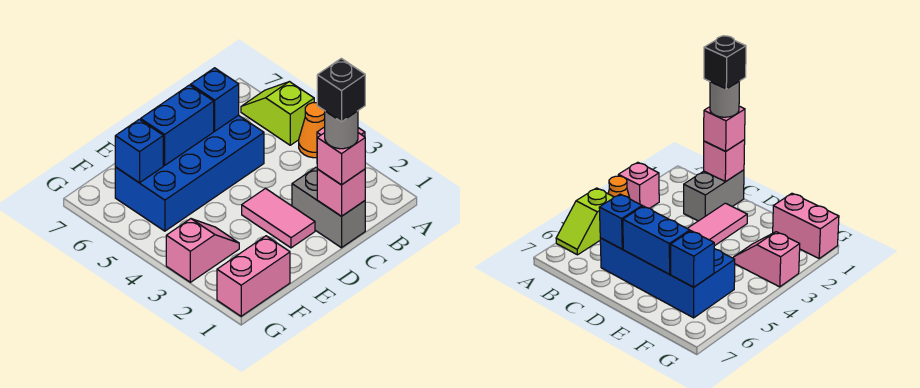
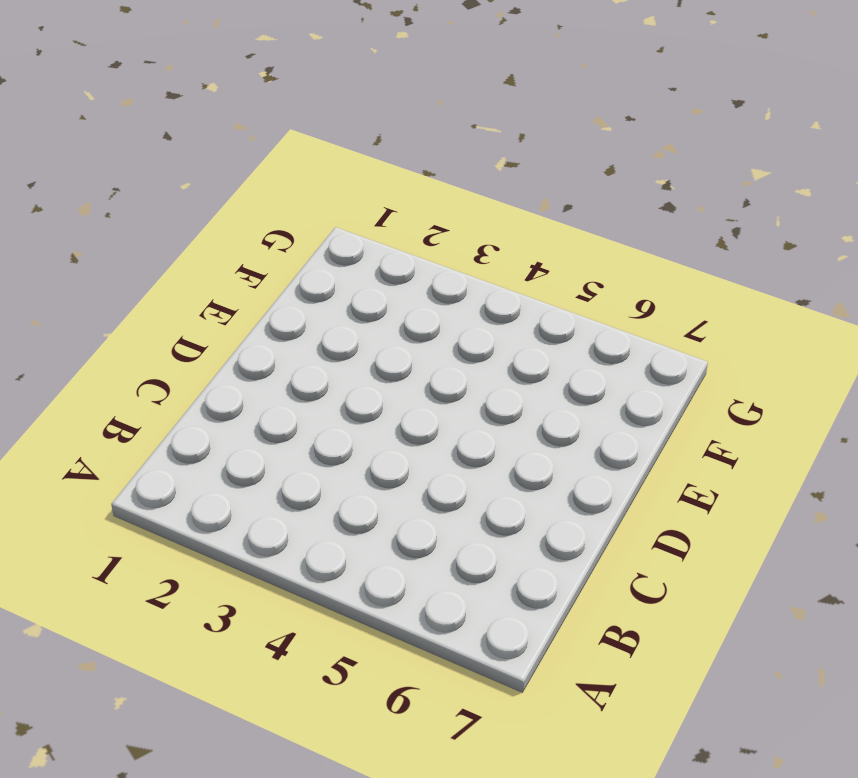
none -> pink brick A3 level 1
none -> orange cone A4 level 1
none -> lime slope A5:A6 level 1 top 5

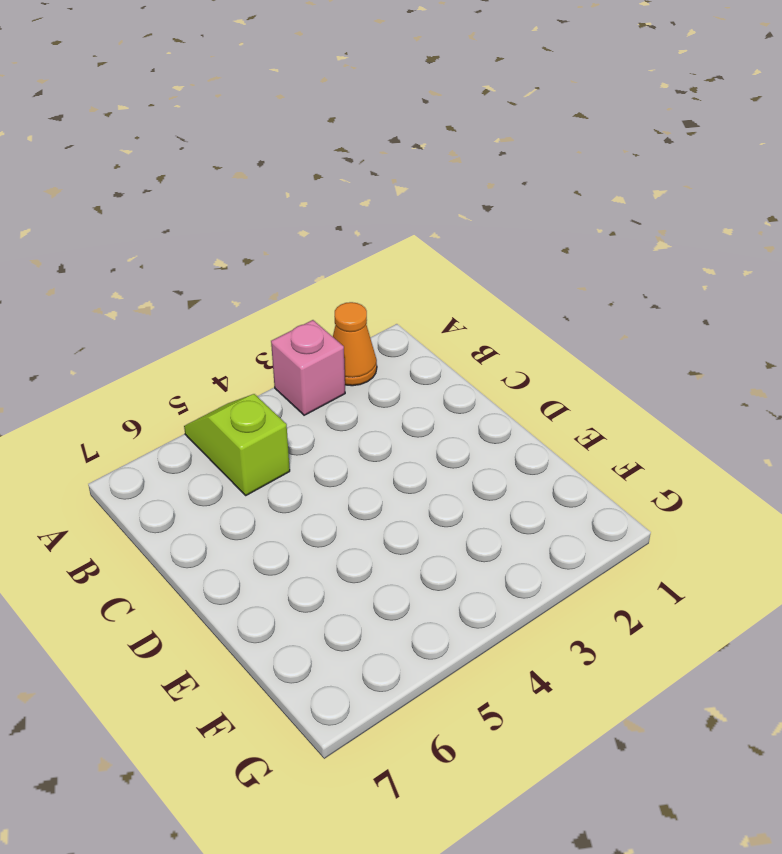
orange cone A2 level 1 -> orange cone A4 level 1
lime slope A5:B5 level 1 top B -> lime slope A5:A6 level 1 top 5
none -> grey brick C1:C2 level 1
none -> blue brick C5:F6 level 1
none -> pink tile D2:D3 level 1

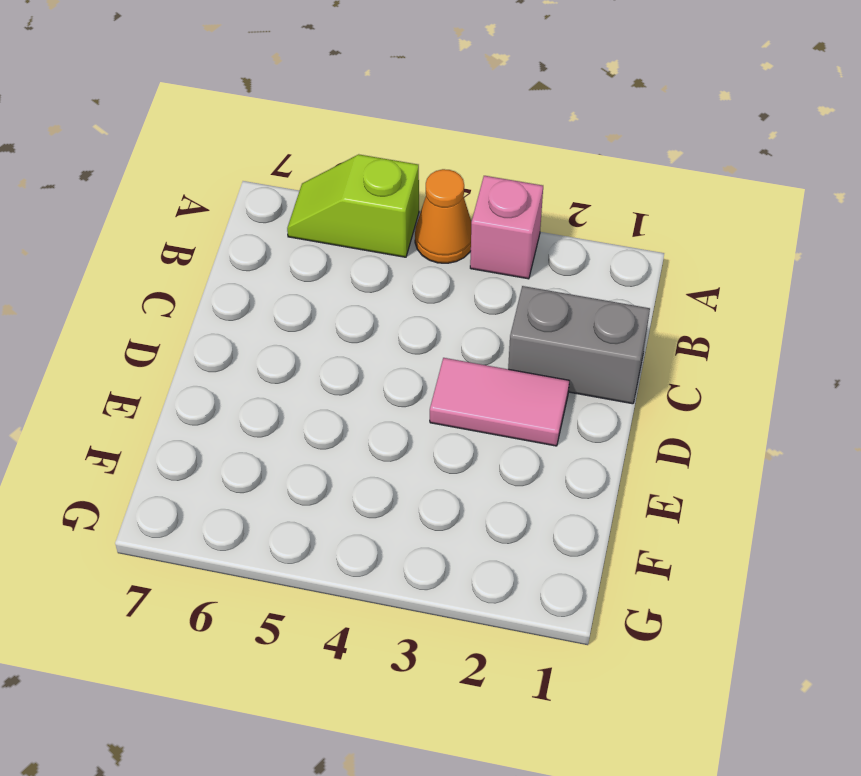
none -> blue brick C5:F6 level 1
none -> pink brick F1:G1 level 1
none -> pink slope F3:G3 level 1 top G

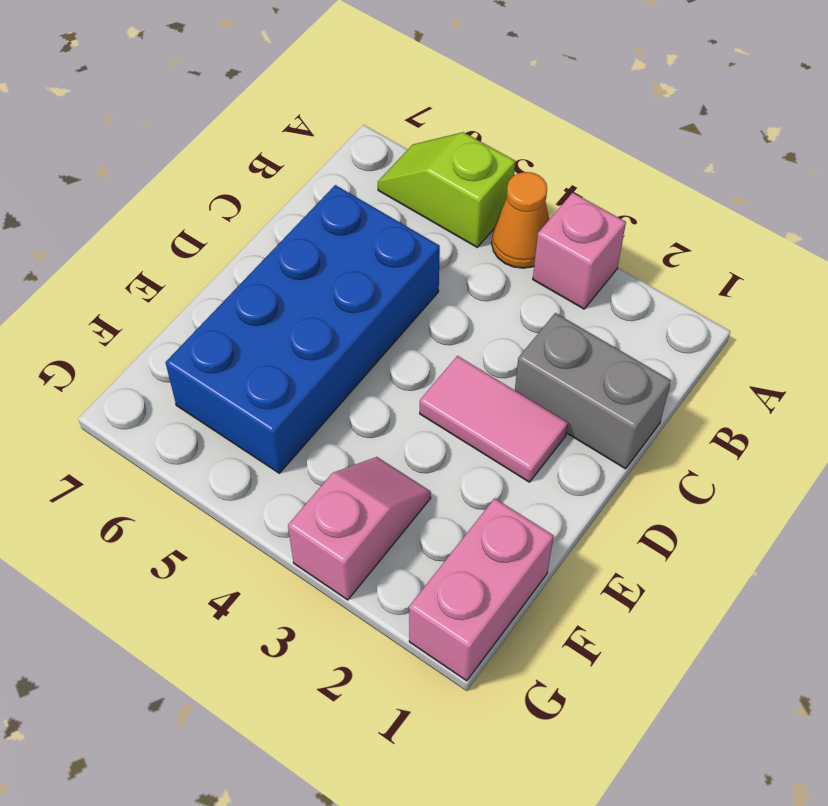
none -> pink brick C1 level 2
none -> blue brick C6 level 2
none -> blue brick D6:E6 level 2

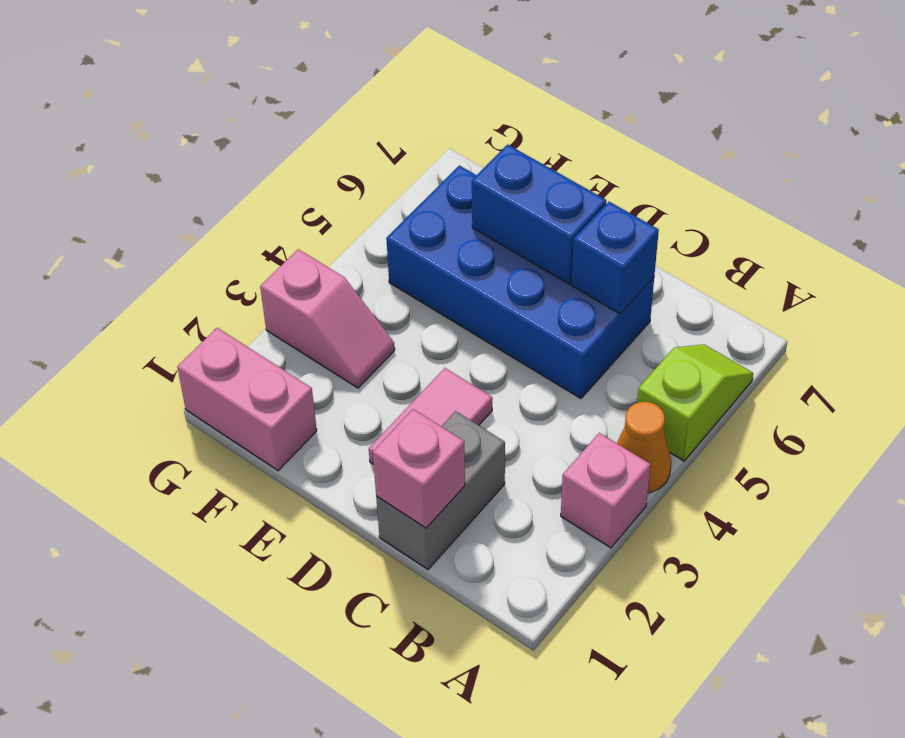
none -> blue brick F6 level 2
none -> pink brick C1 level 3
none -> grey round brick C1 level 4

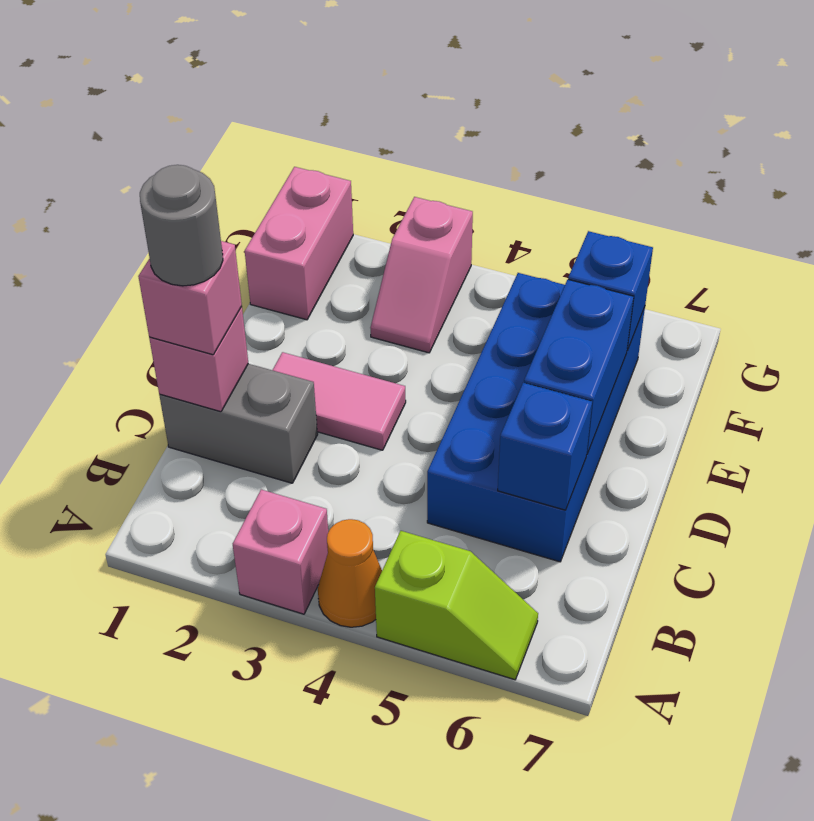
none -> black brick C1 level 5

